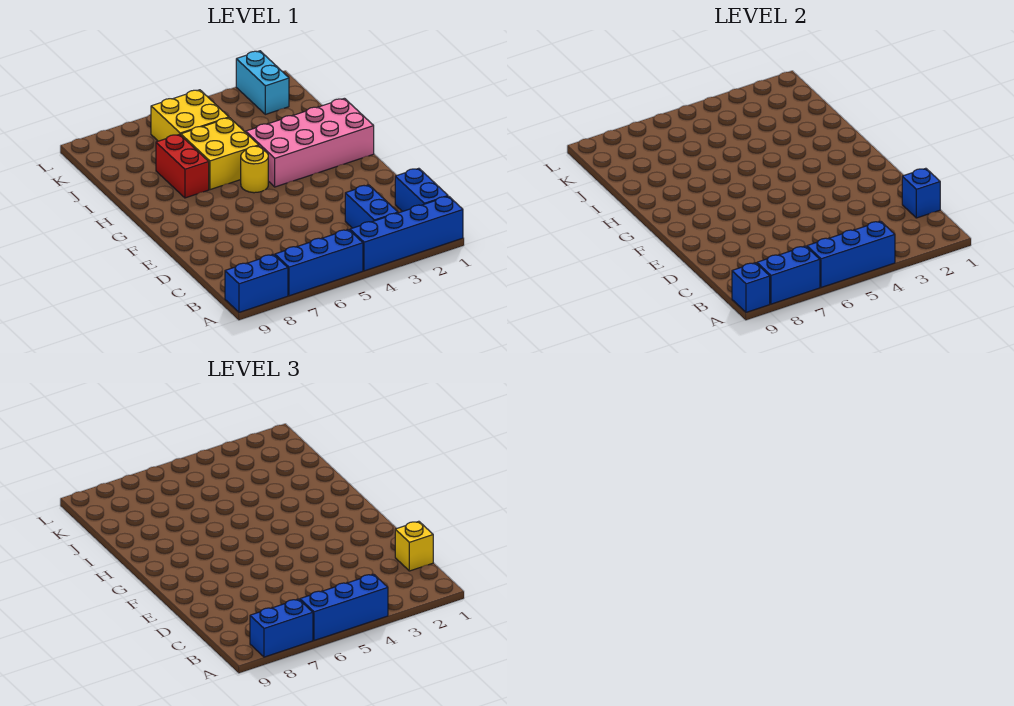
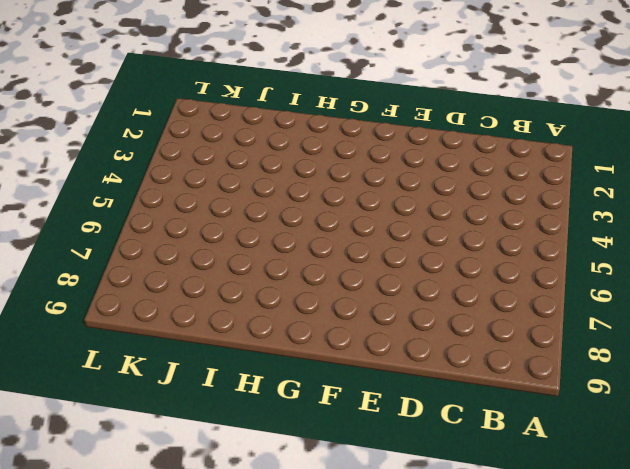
none -> blue brick A1:A4 level 1
none -> blue brick A5:A7 level 1
none -> blue brick A8:A9 level 1

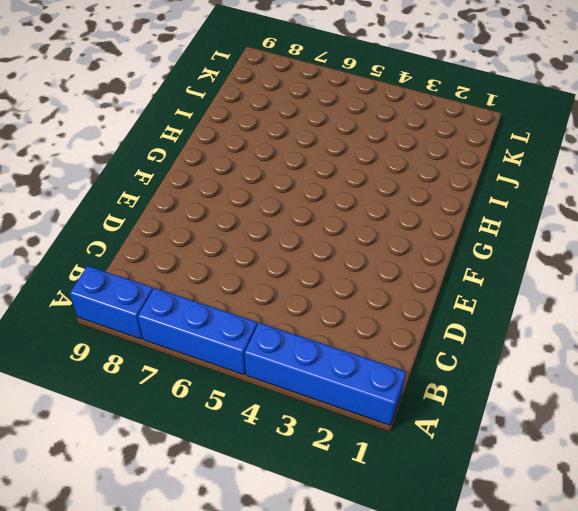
none -> blue brick B1:C1 level 1
none -> blue brick B3:C3 level 1
none -> pink brick G1:H4 level 1

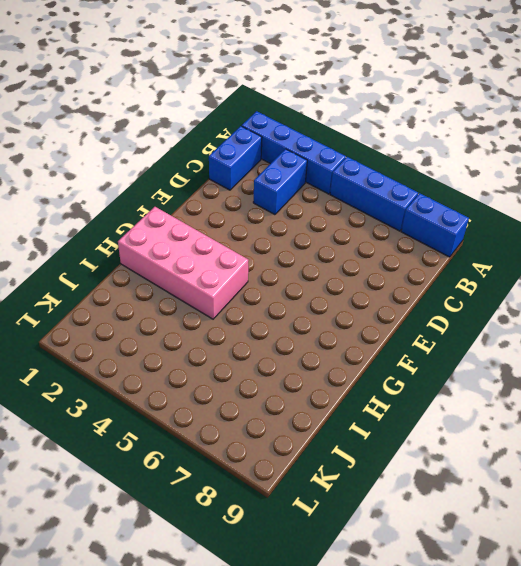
none -> yellow round brick G5 level 1
none -> yellow brick H5:I6 level 1
none -> red brick H7:I7 level 1

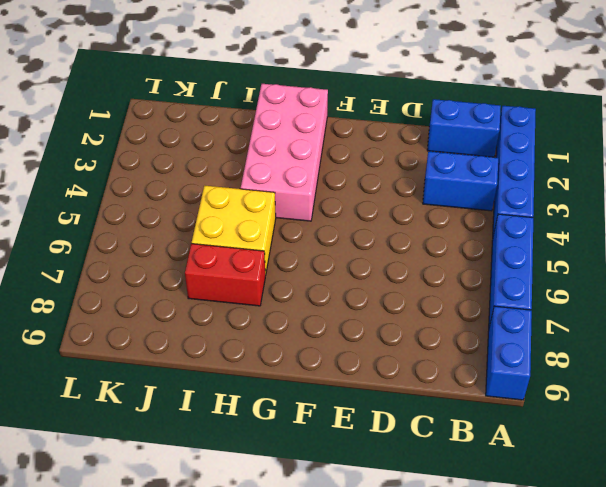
none -> yellow round brick G5 level 1
none -> yellow brick J5:K6 level 1
none -> cyan brick K2:L2 level 1

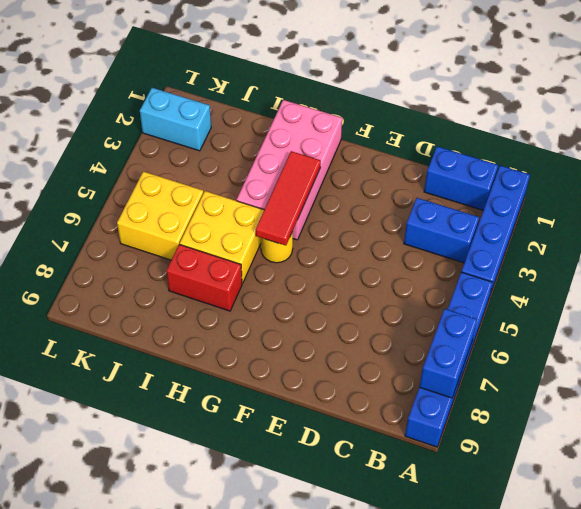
red tile G3:G5 level 2 -> none
none -> blue brick A4:A6 level 2
none -> blue brick A9 level 2
none -> blue brick C1 level 2

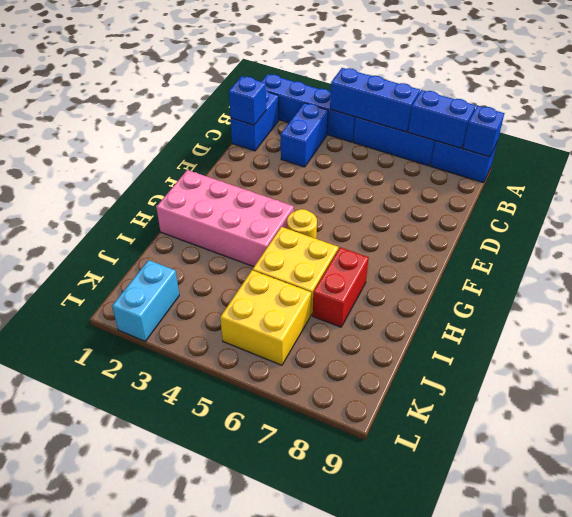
none -> blue brick A4:A6 level 3
none -> blue brick A7:A8 level 3
none -> yellow brick C1 level 3

